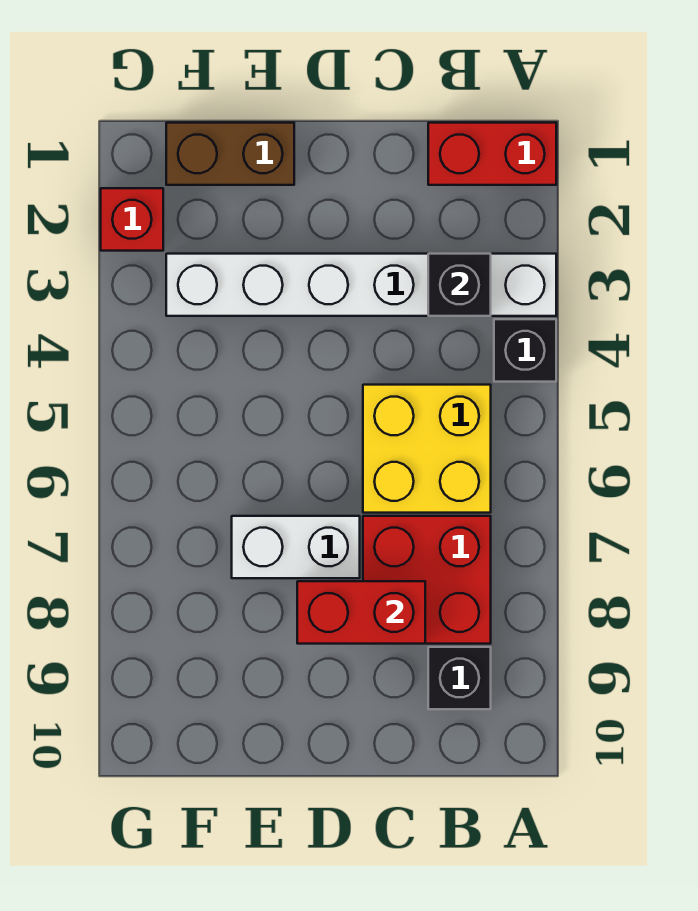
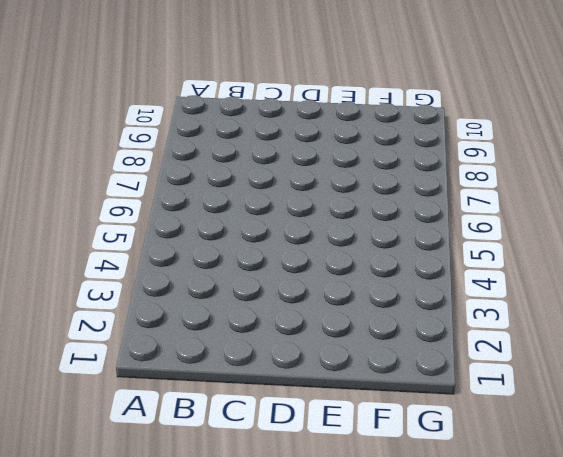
none -> red brick A1:B1 level 1
none -> white brick A3:F3 level 1

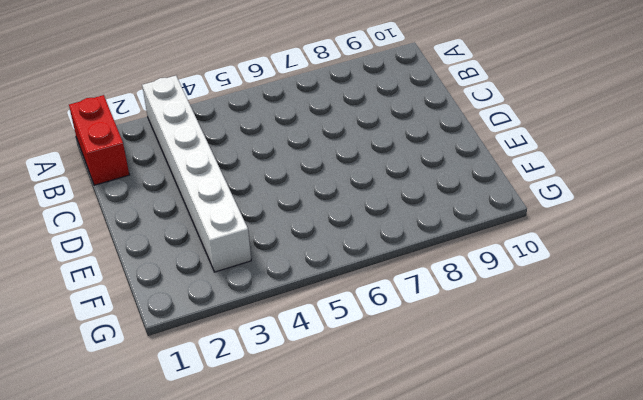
none -> black brick A4 level 1
none -> yellow brick B5:C6 level 1

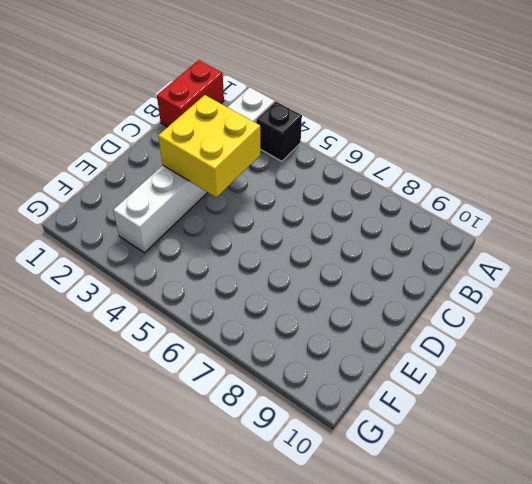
yellow brick C3:D4 level 2 -> yellow brick B5:C6 level 1
none -> red brick B7:C8 level 1
none -> black brick B9 level 1

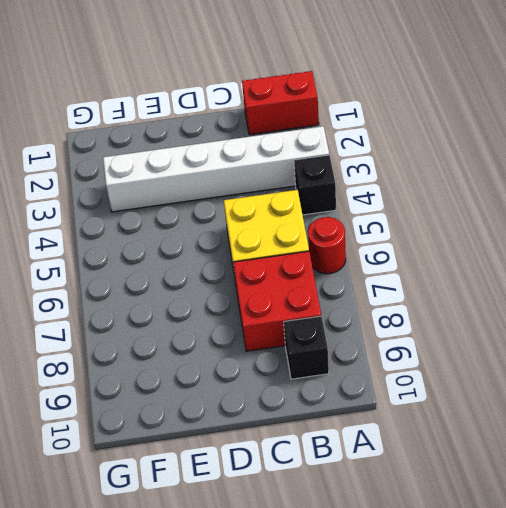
red round brick A6 level 1 -> none
none -> white brick D7:E7 level 1
none -> brown brick E1:F1 level 1

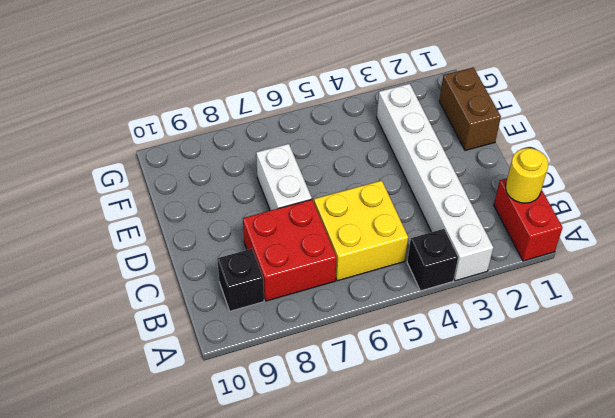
yellow round brick B1 level 2 -> none
none -> red brick G2 level 1
none -> black brick B3 level 2

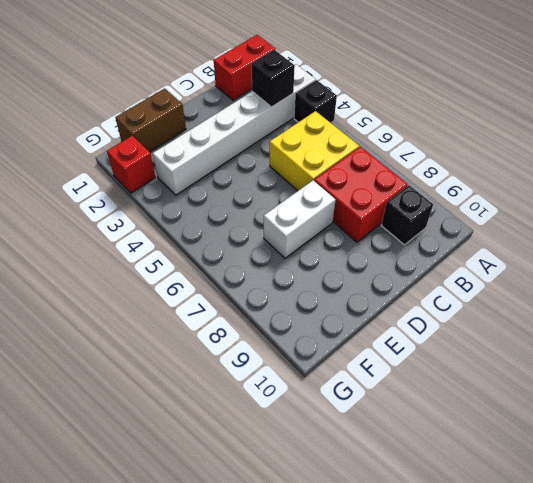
none -> red brick C8:D8 level 2

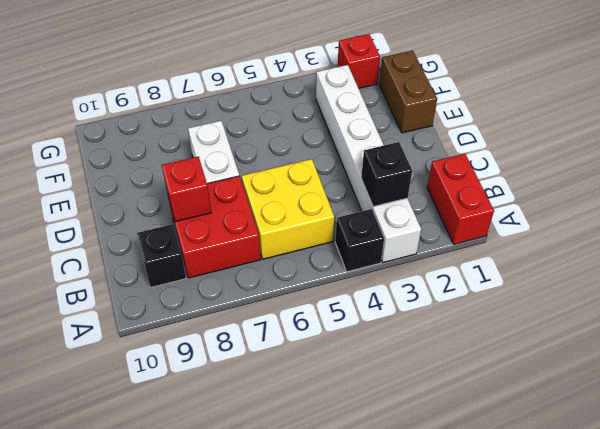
red brick C8 level 2 -> red brick C8:D8 level 2

